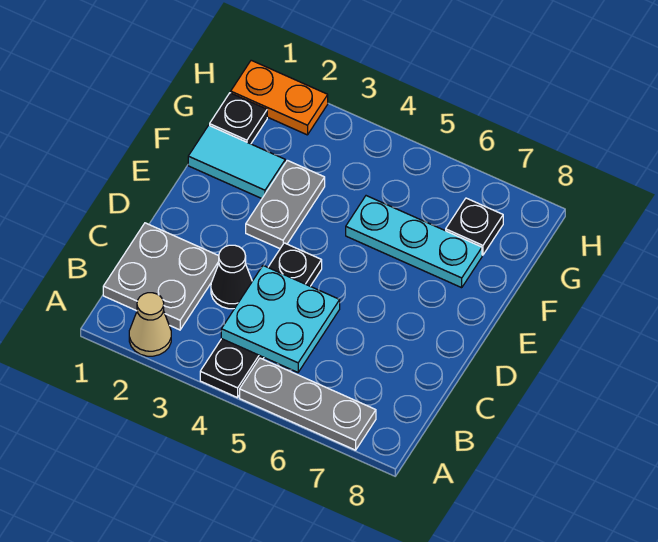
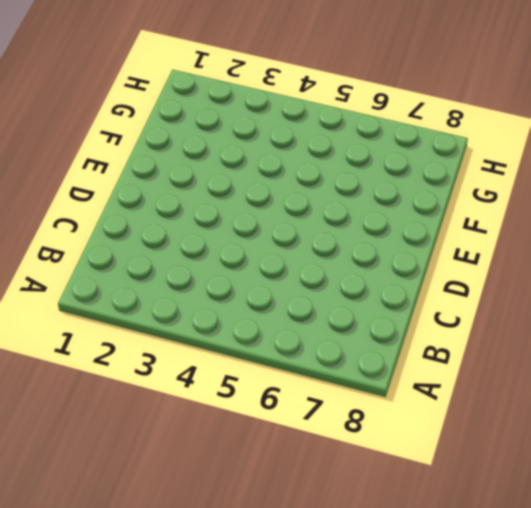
none -> tan cone A2 level 1
none -> black plate A4:D4 level 1
none -> grey plate A5:A7 level 1

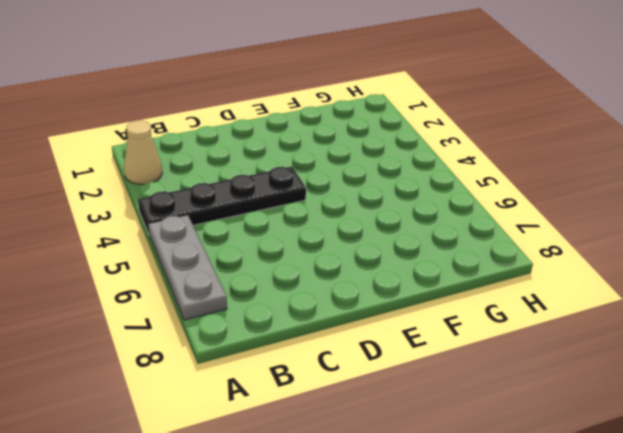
none -> grey plate B1:C2 level 1
none -> black cone C3 level 1
none -> grey plate E3:F3 level 1

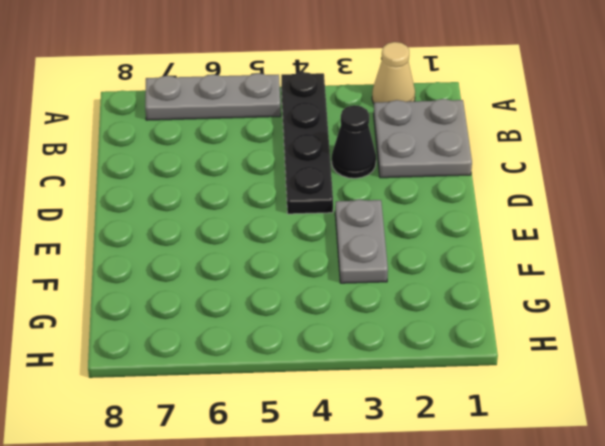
none -> cyan tile F1:F2 level 1
none -> cyan plate F5:F7 level 1
none -> black plate G1 level 1

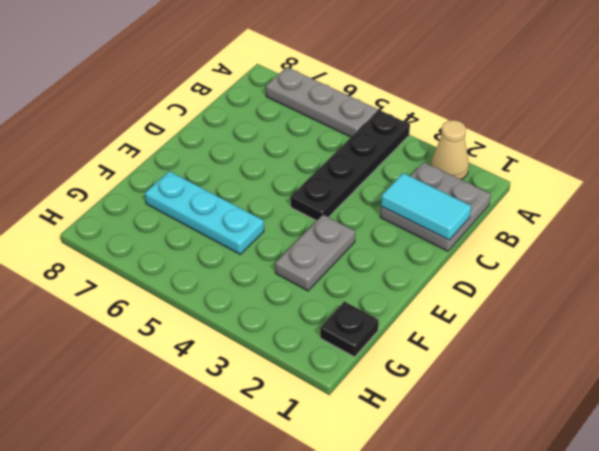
cyan tile C1:C2 level 2 -> cyan tile F1:F2 level 1
none -> black cone C3 level 1
none -> black plate G7 level 1
none -> orange plate H1:H2 level 1

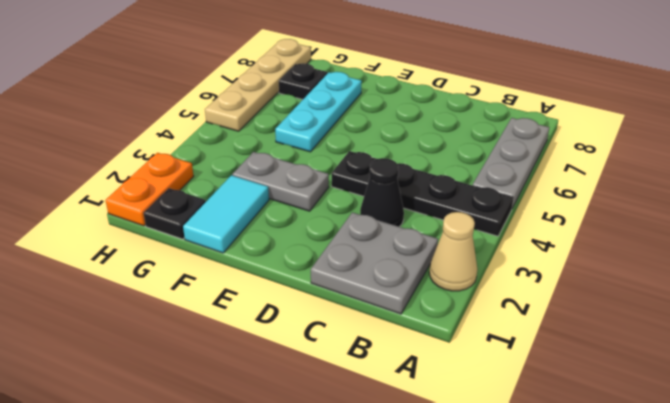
tan plate H5:H8 level 1 -> none
none -> cyan plate B4:C5 level 2

